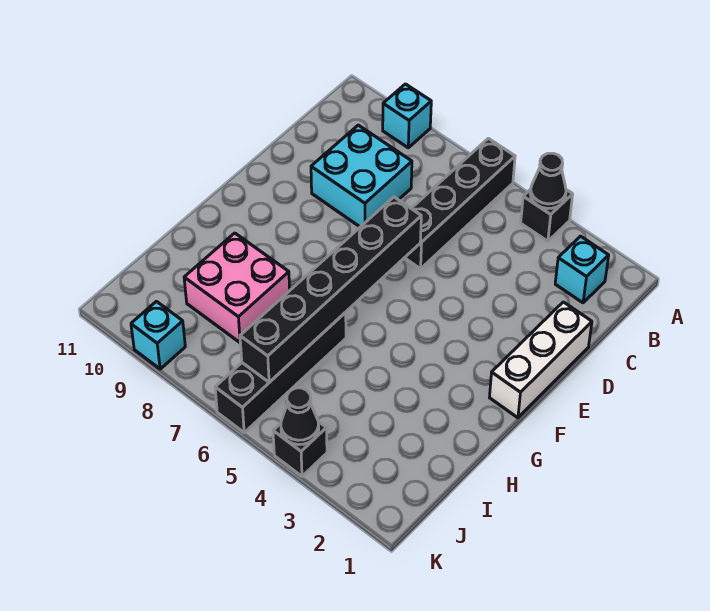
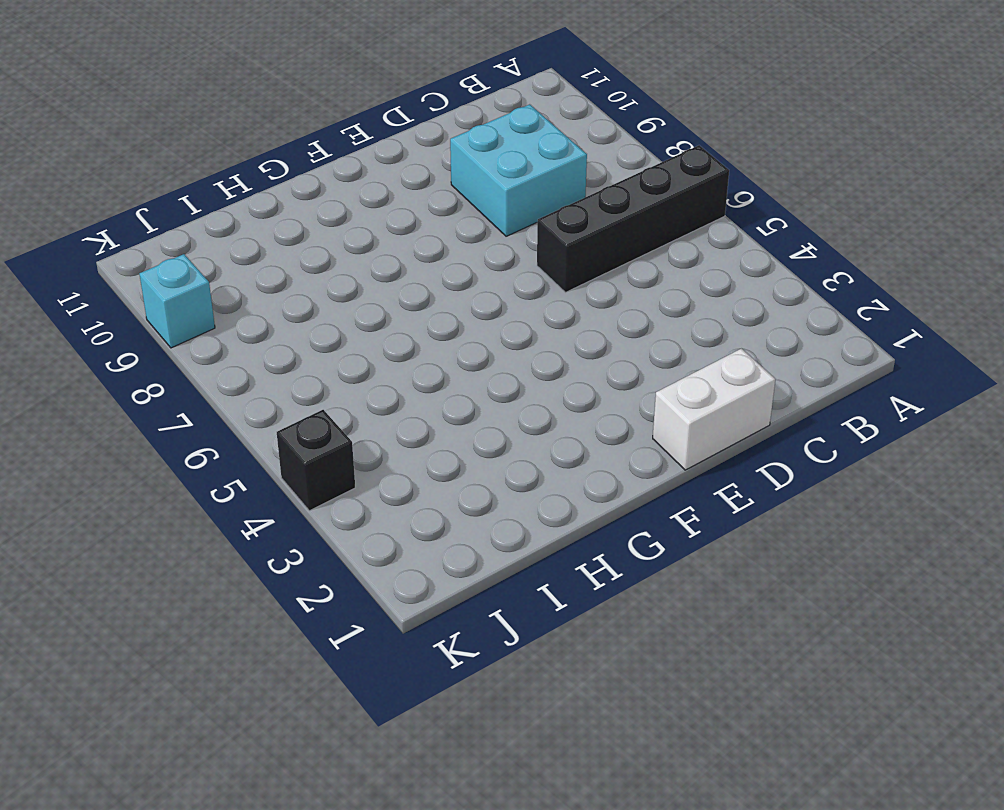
white brick D1:E1 level 1 -> white brick D1:F1 level 1
none -> black brick A4 level 1
none -> cyan brick A9 level 1
none -> cyan brick B2 level 1

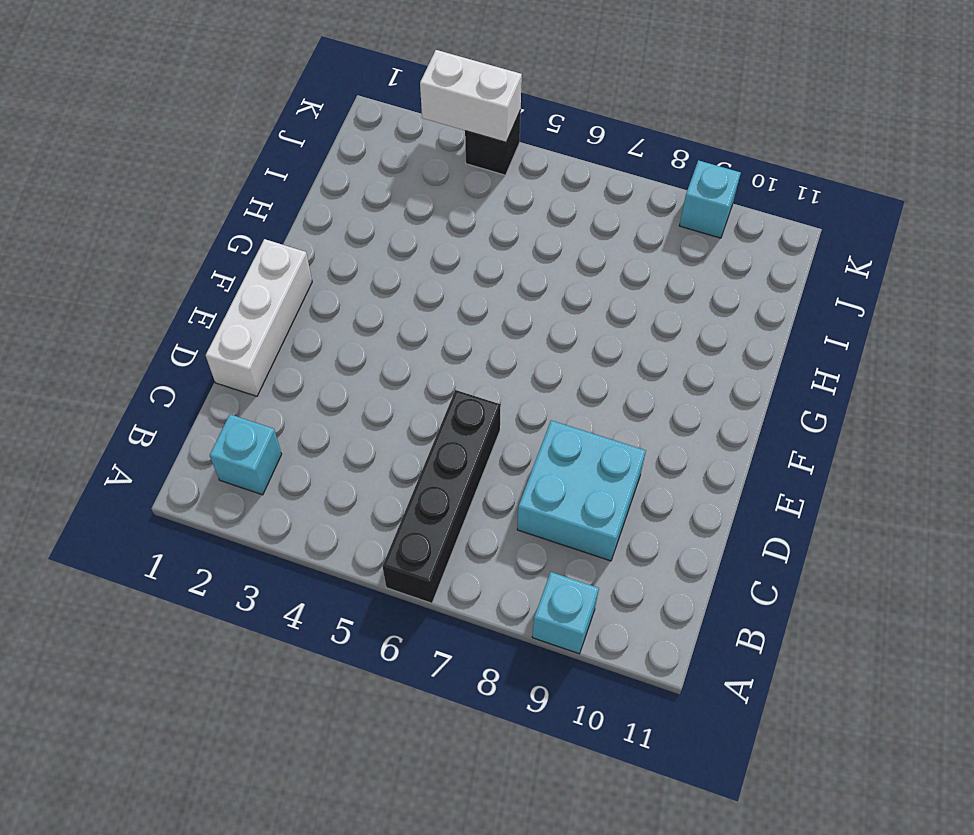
white brick K3:K4 level 2 -> black cone K4 level 2
none -> black brick A4 level 1
none -> black brick H6:K6 level 1
none -> pink brick H8:I9 level 1

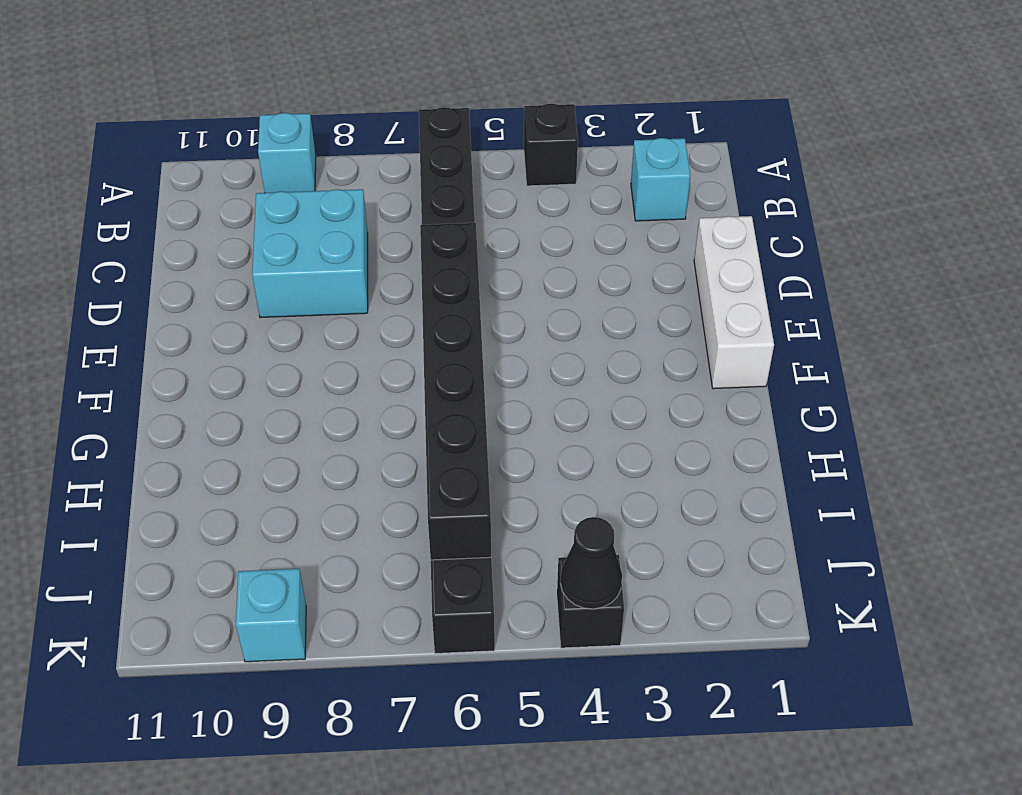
none -> pink brick H8:I9 level 1
none -> black cone A4 level 2

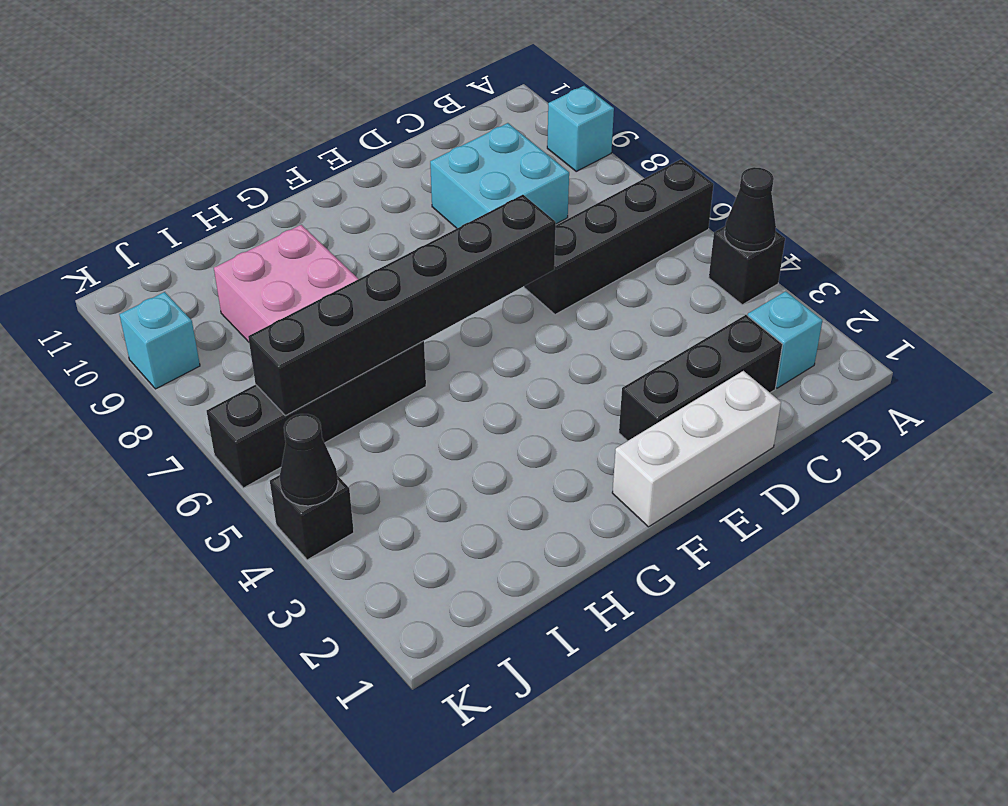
black brick C2:E2 level 1 -> none

